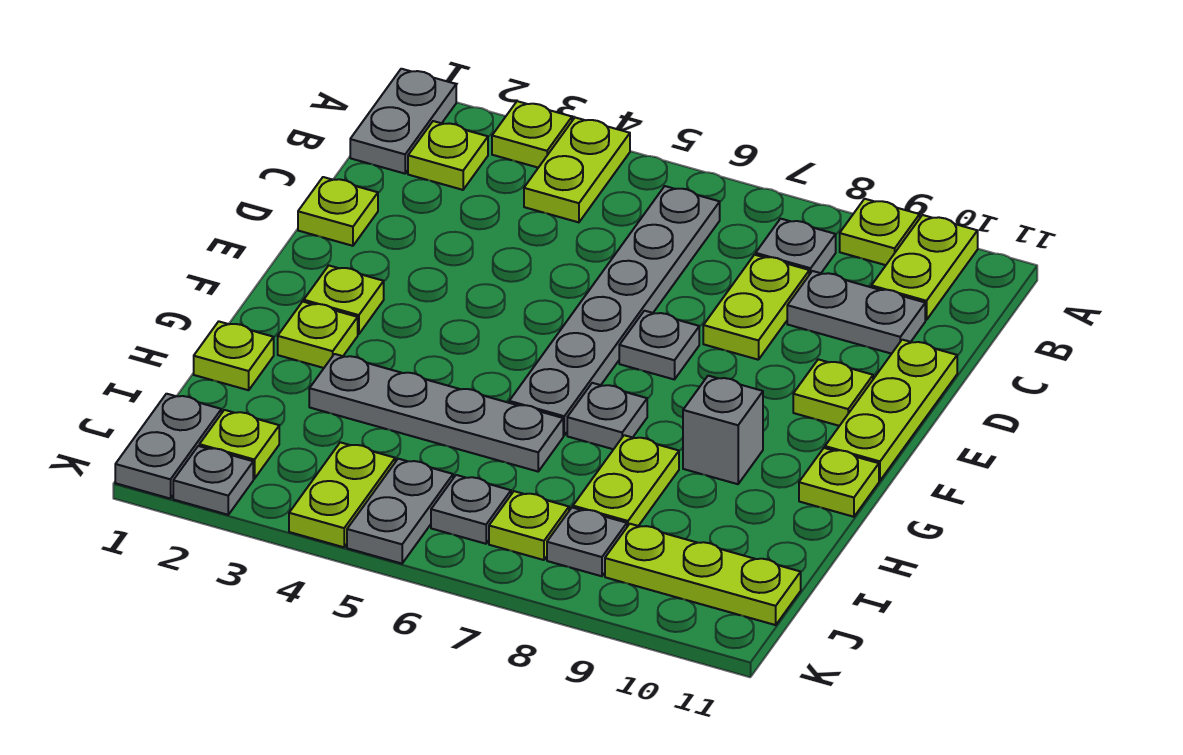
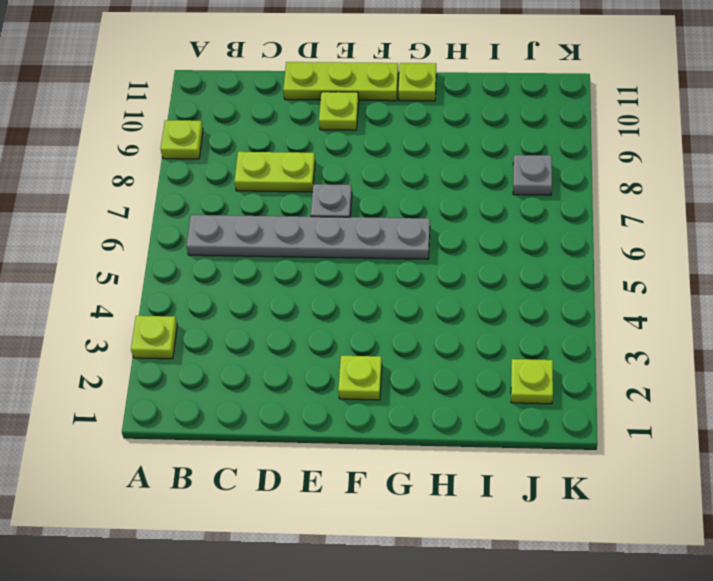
none -> grey plate A1:B1 level 1
none -> lime plate A4:B4 level 1
none -> lime plate A10:B10 level 1
none -> lime plate B2 level 1

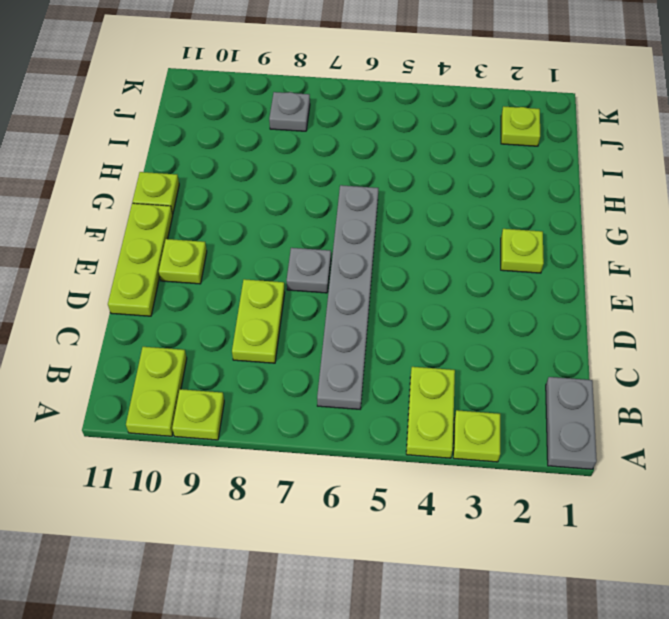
none -> lime plate B2 level 1
none -> grey plate B8 level 1
none -> grey plate C9:C10 level 1
none -> lime plate D1 level 1

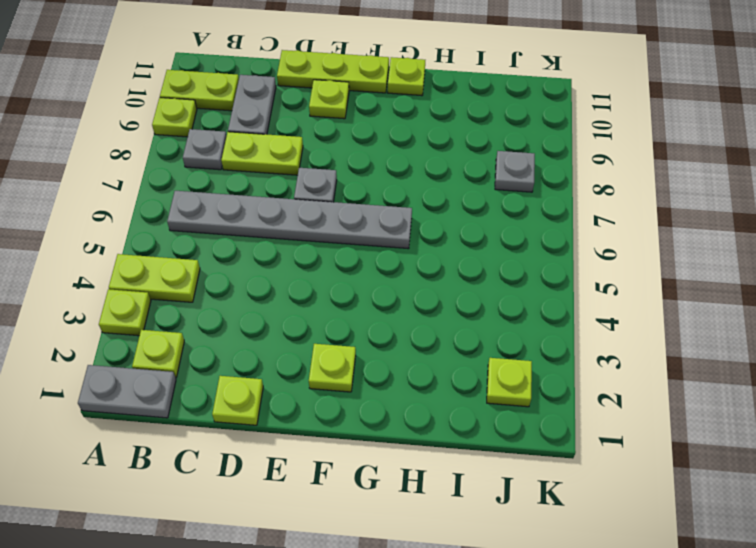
none -> lime plate G2 level 1
none -> grey plate G7 level 1
none -> grey brick G9 level 1
none -> lime plate H1 level 1

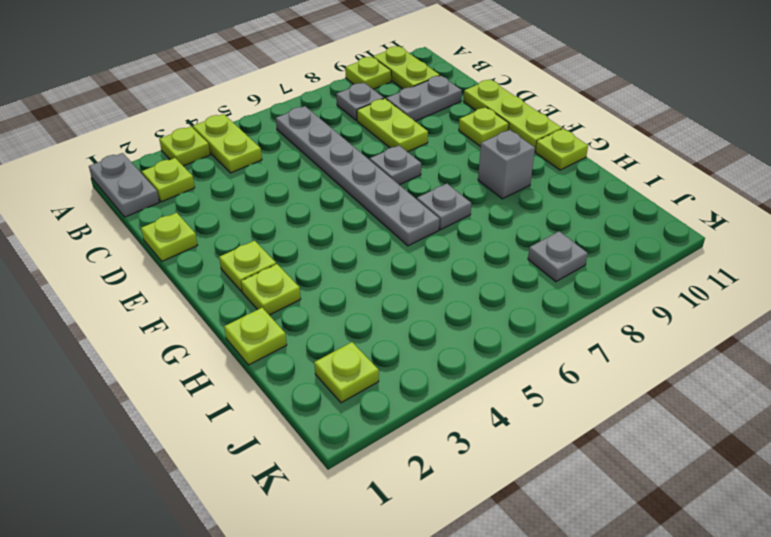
none -> grey plate H3:H6 level 1
none -> lime plate H8:I8 level 1
none -> grey plate J1:K1 level 1
none -> lime plate J4:K4 level 1

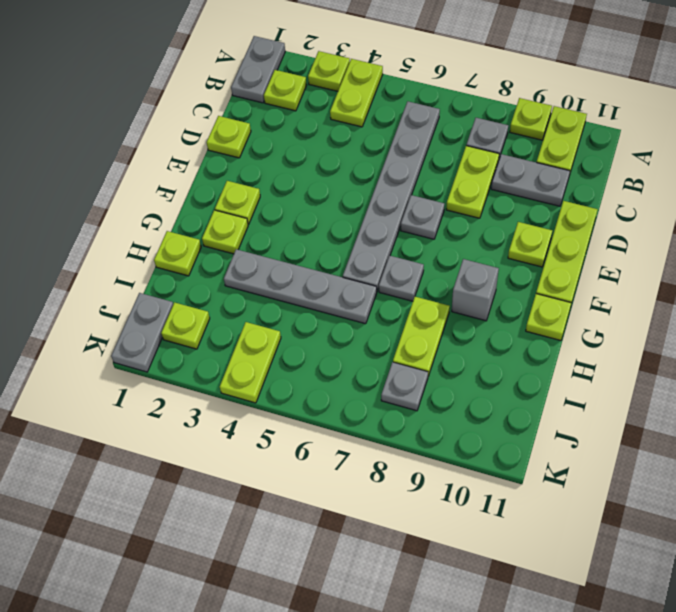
none -> grey plate J5:K5 level 1
none -> grey plate J6 level 1
none -> lime plate J7 level 1
none -> lime plate J9:J11 level 1

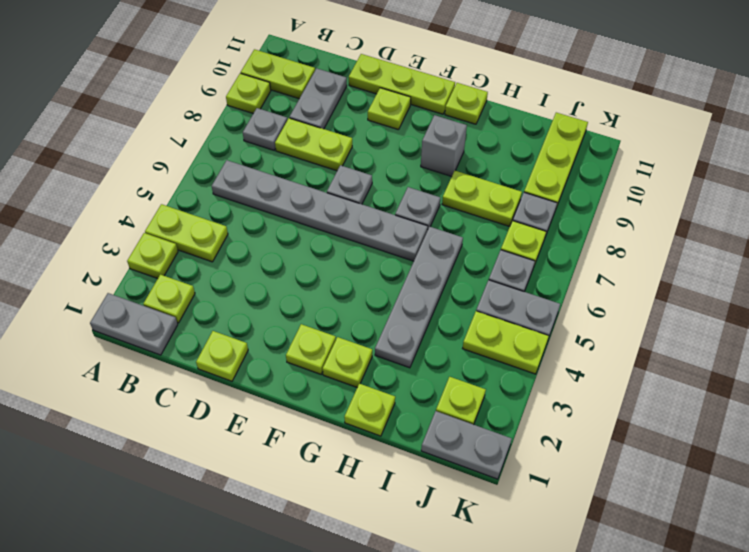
none -> grey plate K2 level 1

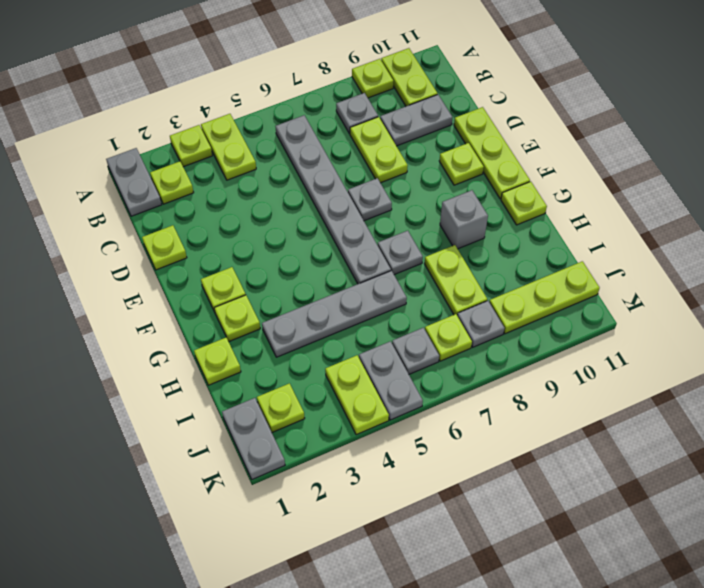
none -> grey plate K2 level 1

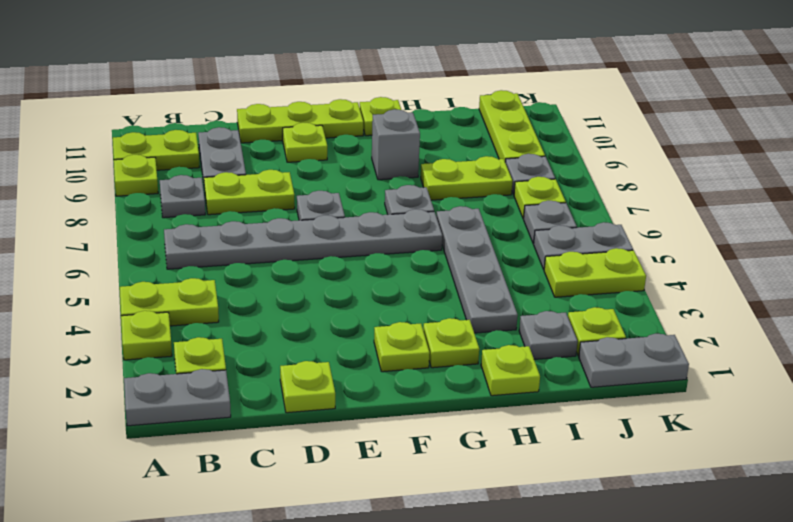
grey plate I2 level 1 -> grey plate K2 level 1

